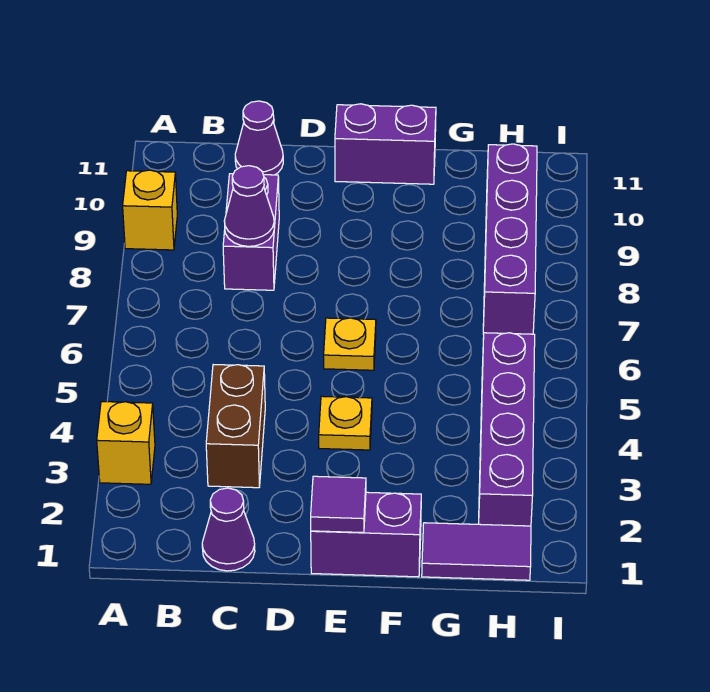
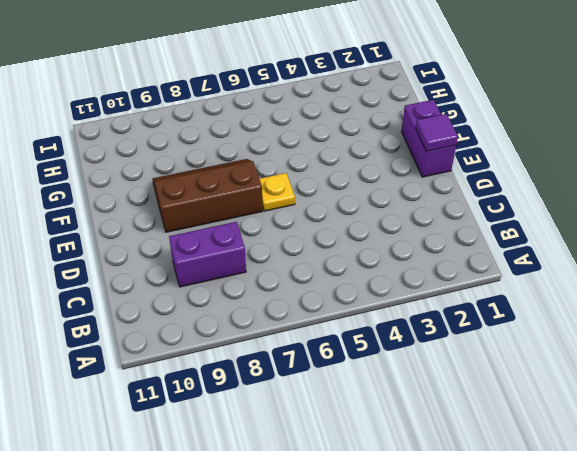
brown slope E7:F9 level 1 top E -> none
none -> yellow brick A3 level 1
none -> yellow brick A9 level 1
none -> purple cone C1 level 1

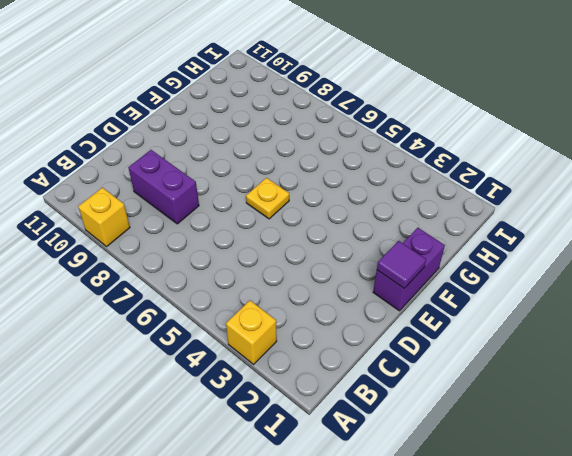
none -> purple cone C1 level 1
none -> brown brick C3:C4 level 1
none -> purple cone C11 level 1

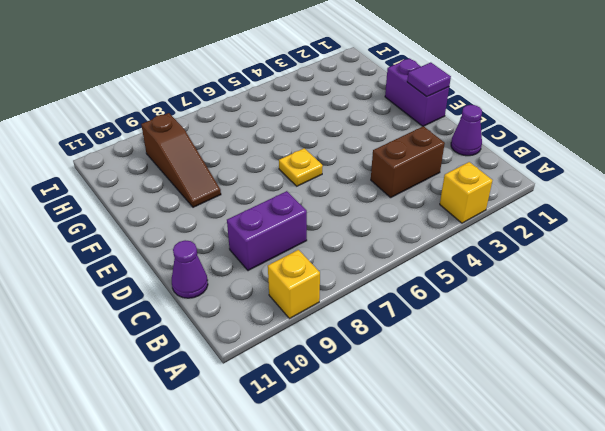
brown slope F9:H9 level 1 top H -> purple brick H7:H10 level 1
none -> yellow plate E4 level 1
none -> purple brick E11:F11 level 1
none -> purple tile G1:H1 level 1

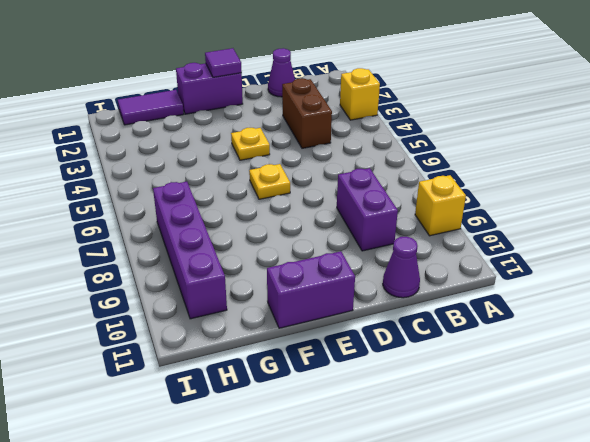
none -> purple brick H2:H5 level 1
none -> purple cone C8 level 2

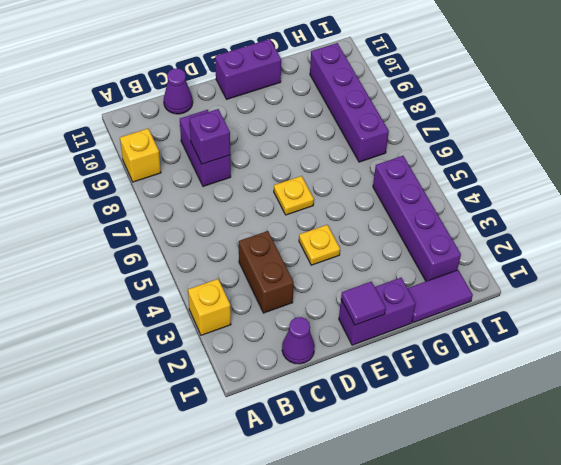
purple brick C8 level 2 -> purple cone C8 level 2

